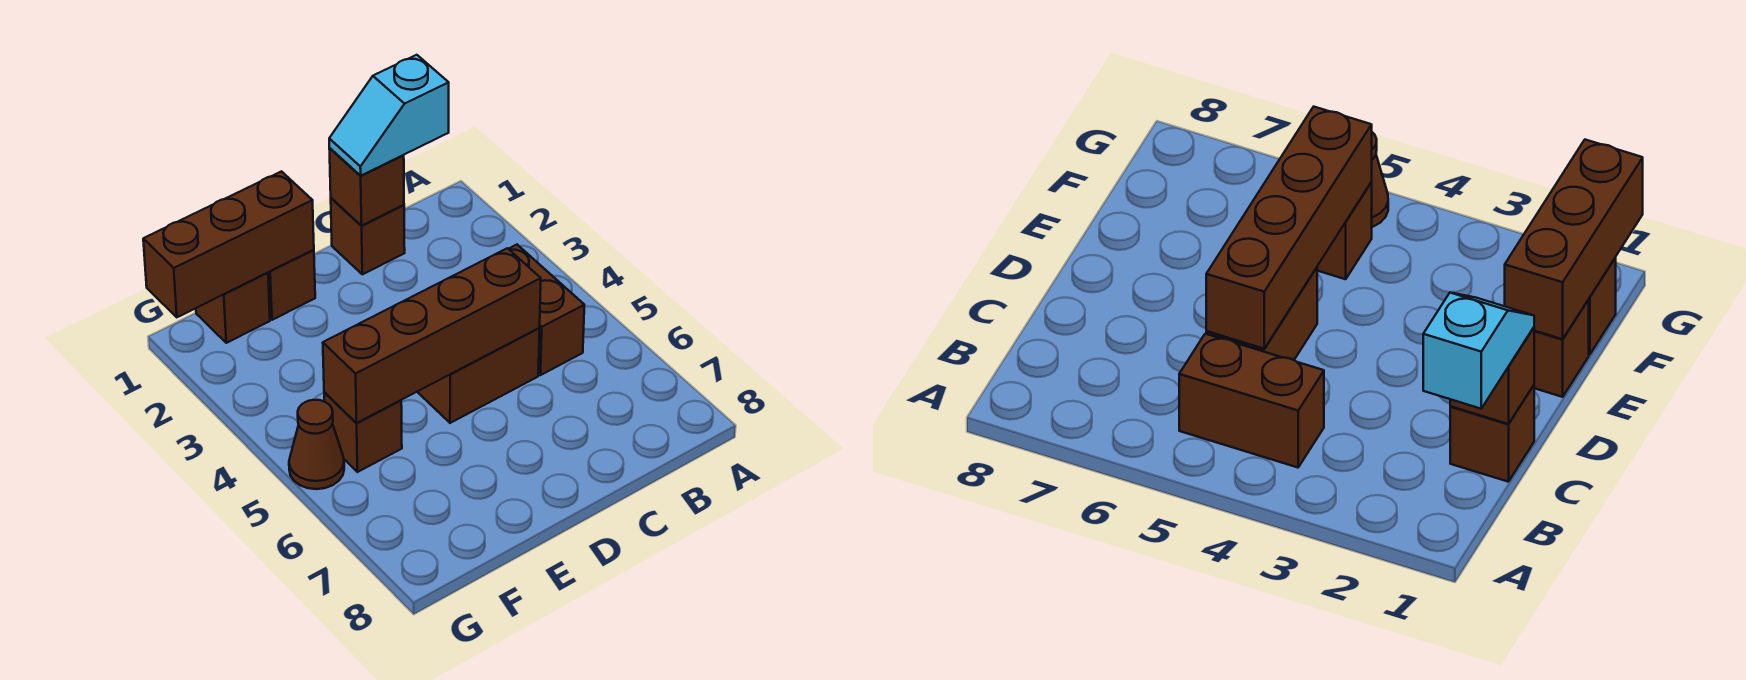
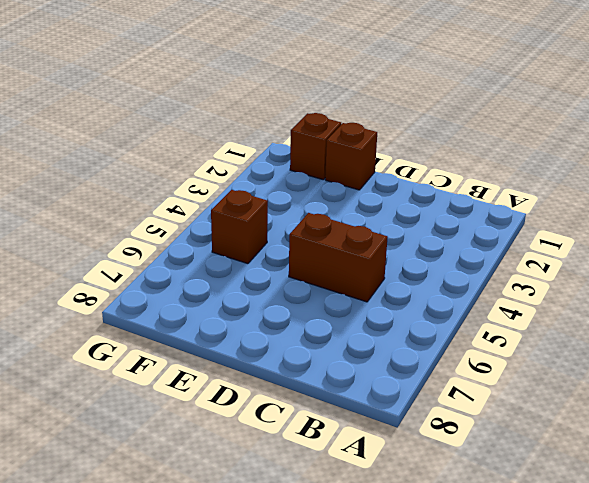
none -> brown brick B4:B5 level 1
none -> brown brick C1 level 1

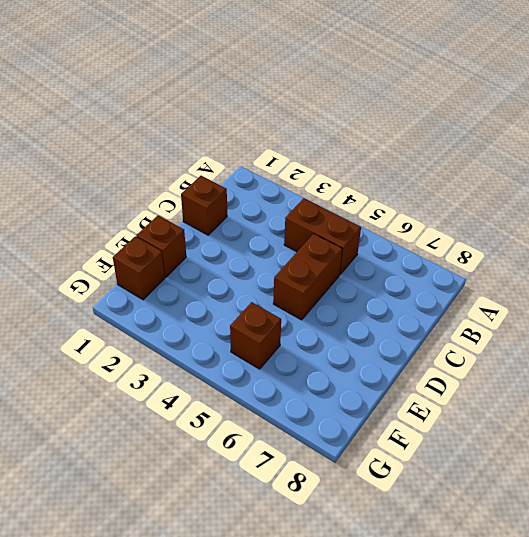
none -> brown cone G5 level 1
none -> brown brick C1 level 2

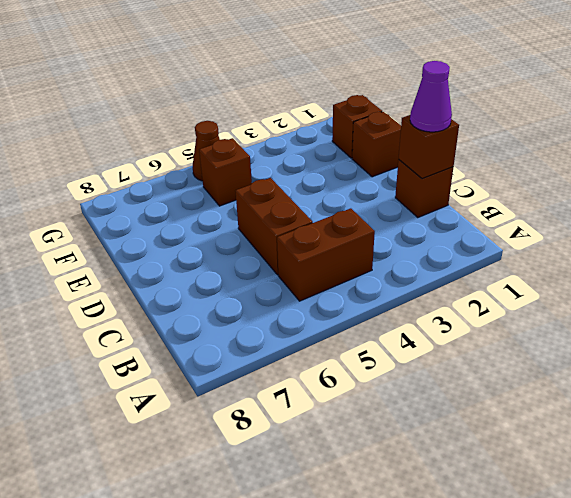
purple cone C1 level 3 -> cyan slope B1:C1 level 3 top B
none -> brown brick C5:F5 level 2
none -> brown brick E1:G1 level 2

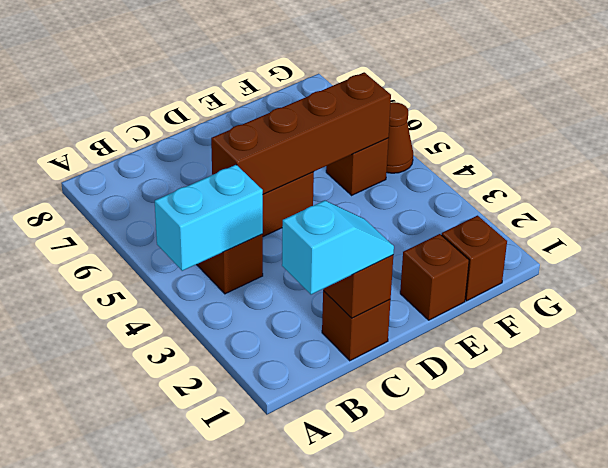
cyan brick A4:B4 level 2 -> none
none -> brown brick E1:G1 level 2

